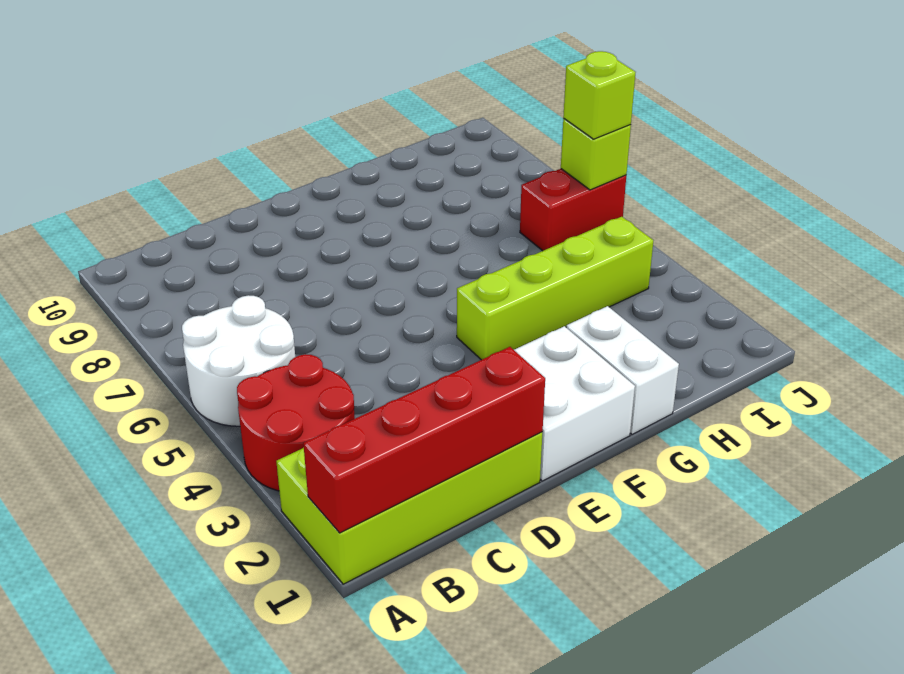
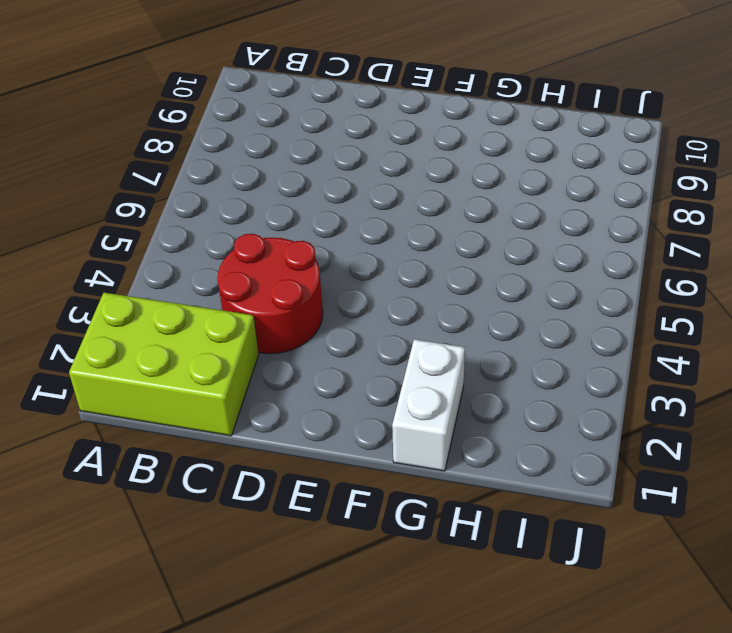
lime brick A1:C2 level 1 -> lime brick A1:D2 level 1
red round brick C3:D4 level 1 -> red round brick A3:B4 level 1
none -> white round brick A5:B6 level 1
none -> white brick E1:F2 level 1

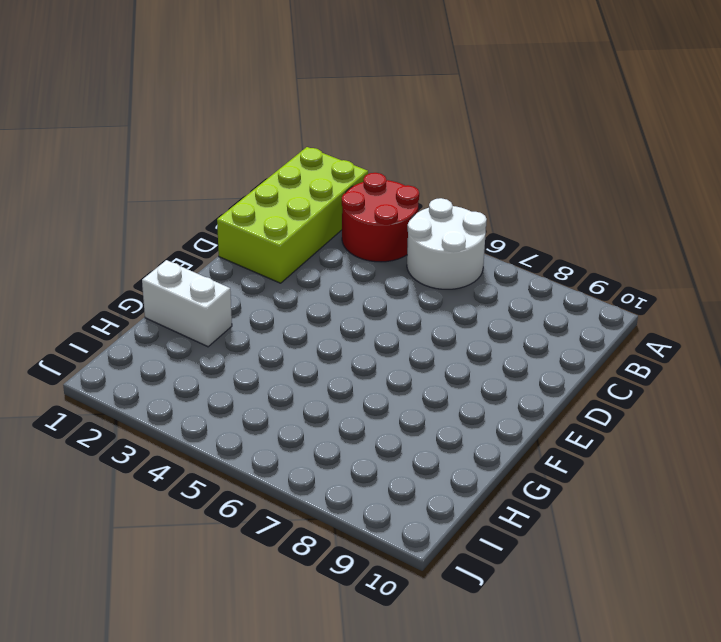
none -> white brick E1:F2 level 1
none -> lime brick F4:I4 level 1

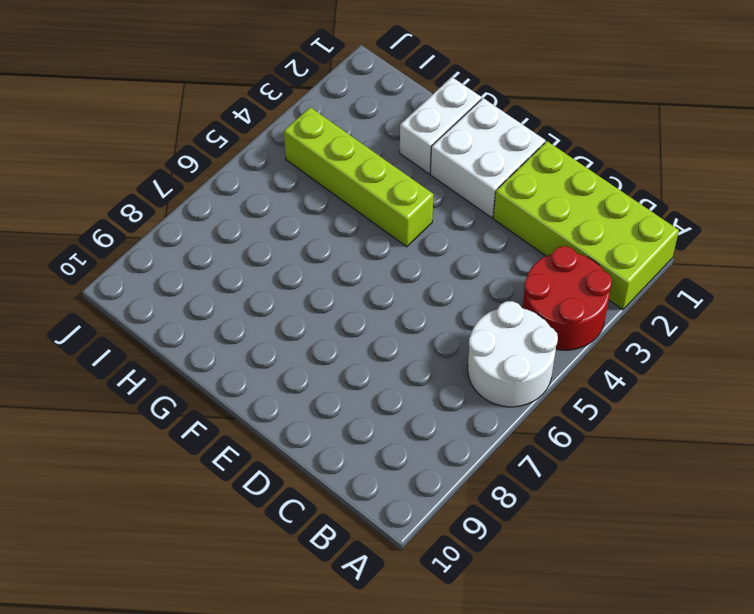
none -> red brick I6:J6 level 1
none -> red brick A1:D1 level 2

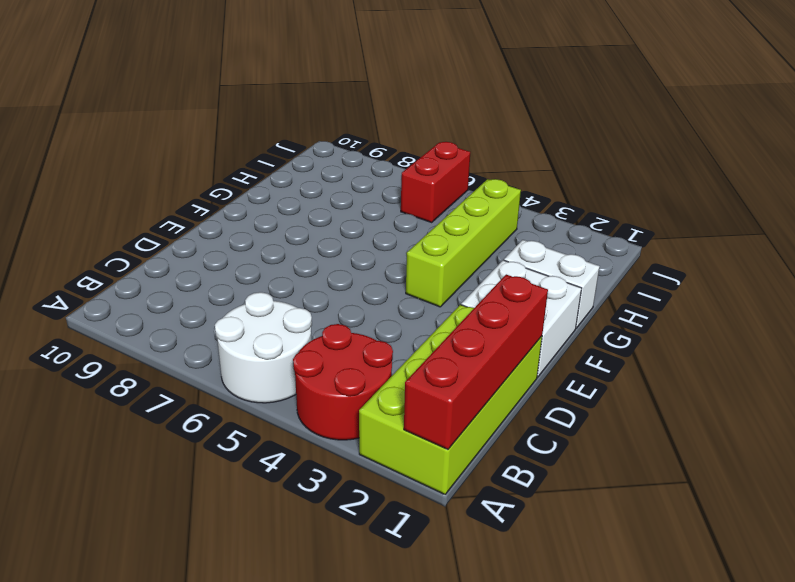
none -> lime brick J6 level 2
none -> lime brick J6 level 3

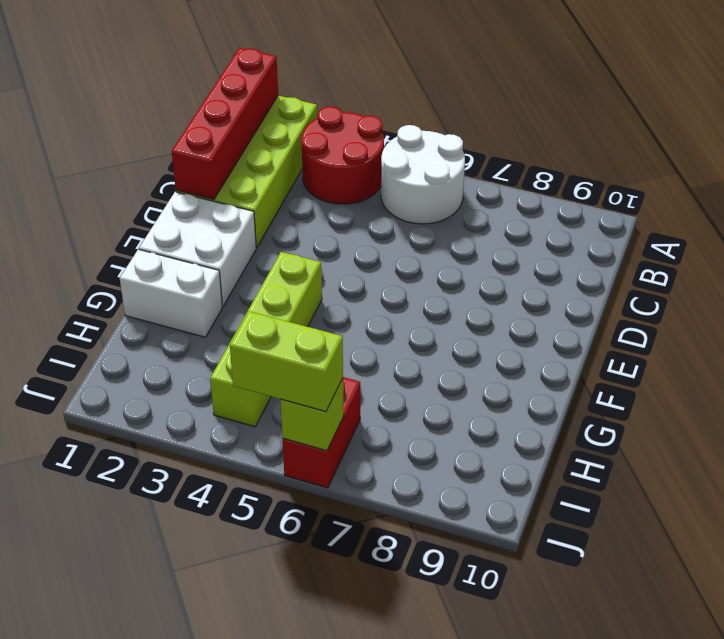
lime brick J5:J6 level 3 -> lime brick J6 level 3

